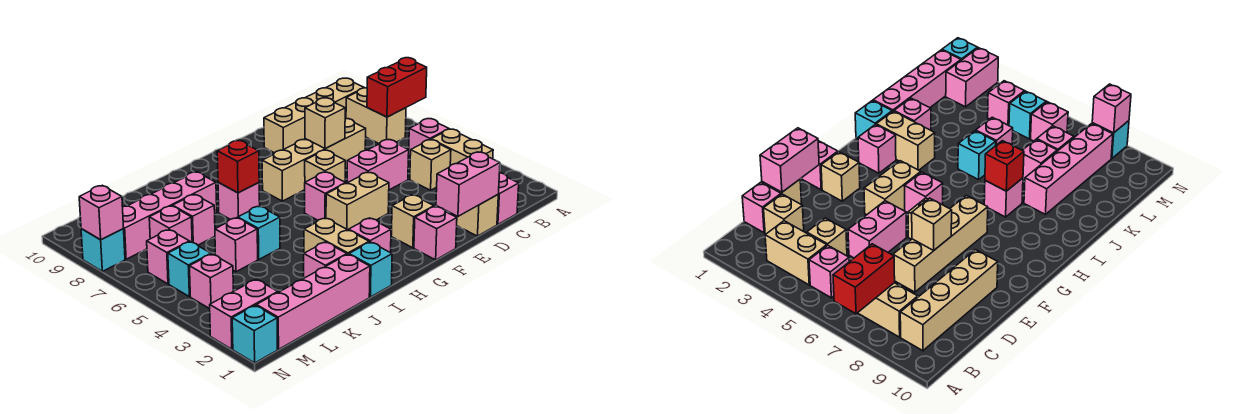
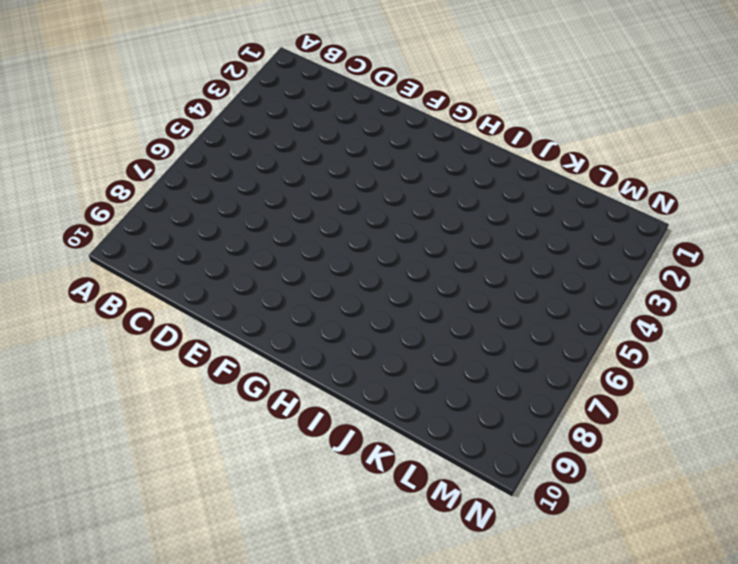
none -> tan brick B3:B4 level 1
none -> pink brick B5 level 1
none -> tan brick B7:B8 level 1
none -> tan brick B9:E9 level 1

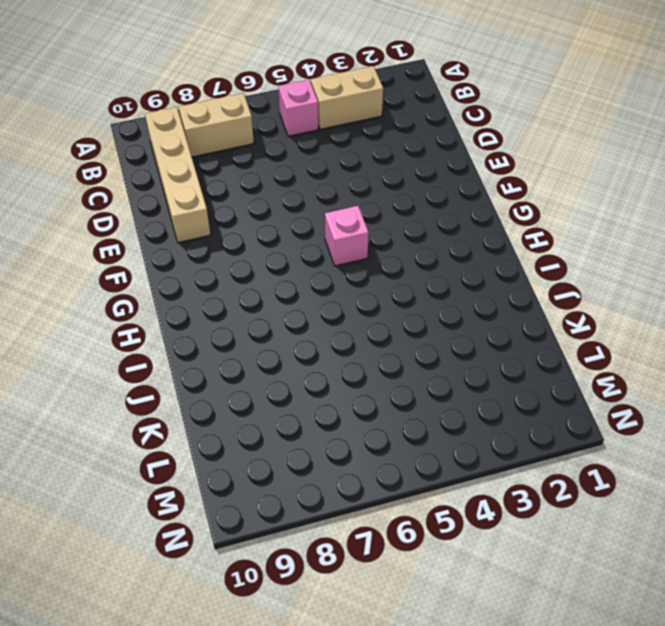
none -> pink brick C1 level 1
none -> tan brick C2 level 1
none -> tan brick C4 level 1
none -> tan brick D1 level 1

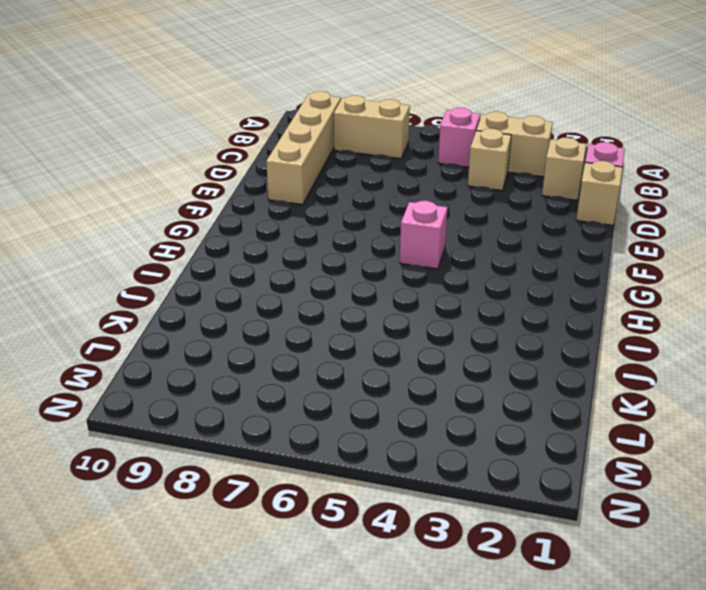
none -> pink brick D5:E5 level 1
none -> tan brick D7:G7 level 1
none -> pink brick F1 level 1
none -> tan brick F2 level 1

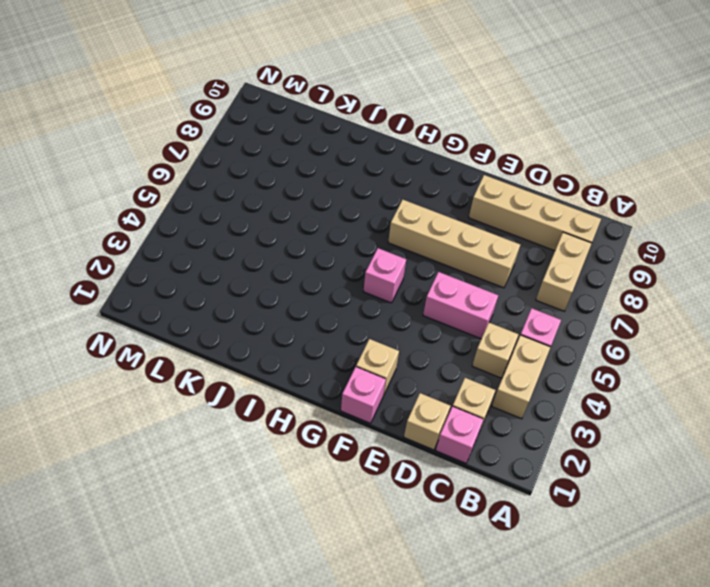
none -> tan brick F4:G4 level 1
none -> tan brick F6 level 1
none -> pink brick H2 level 1
none -> cyan brick I1 level 1

